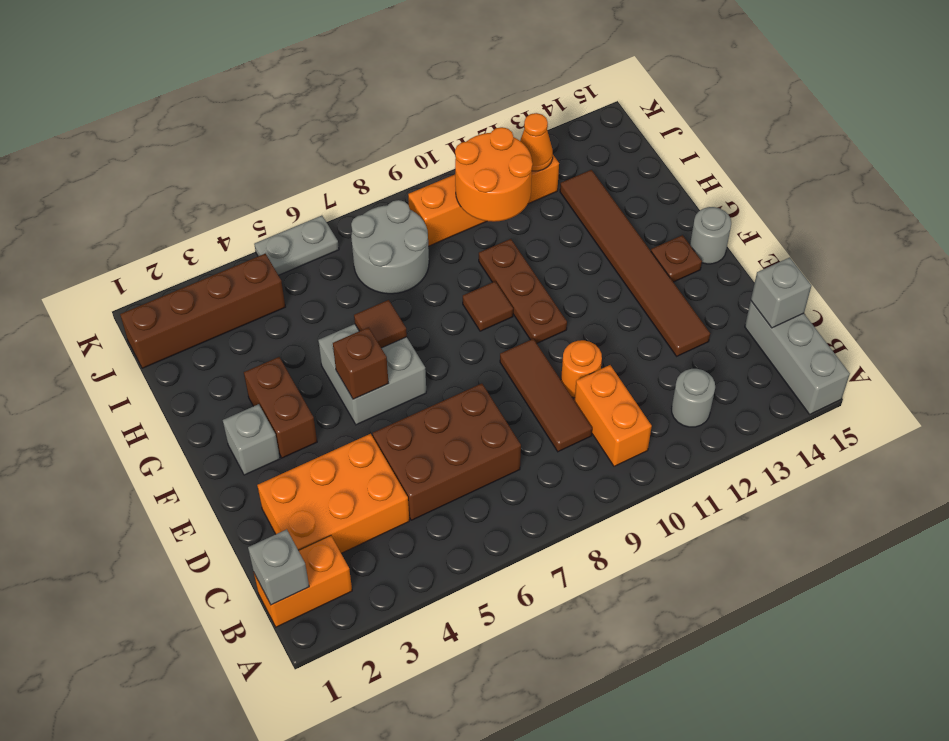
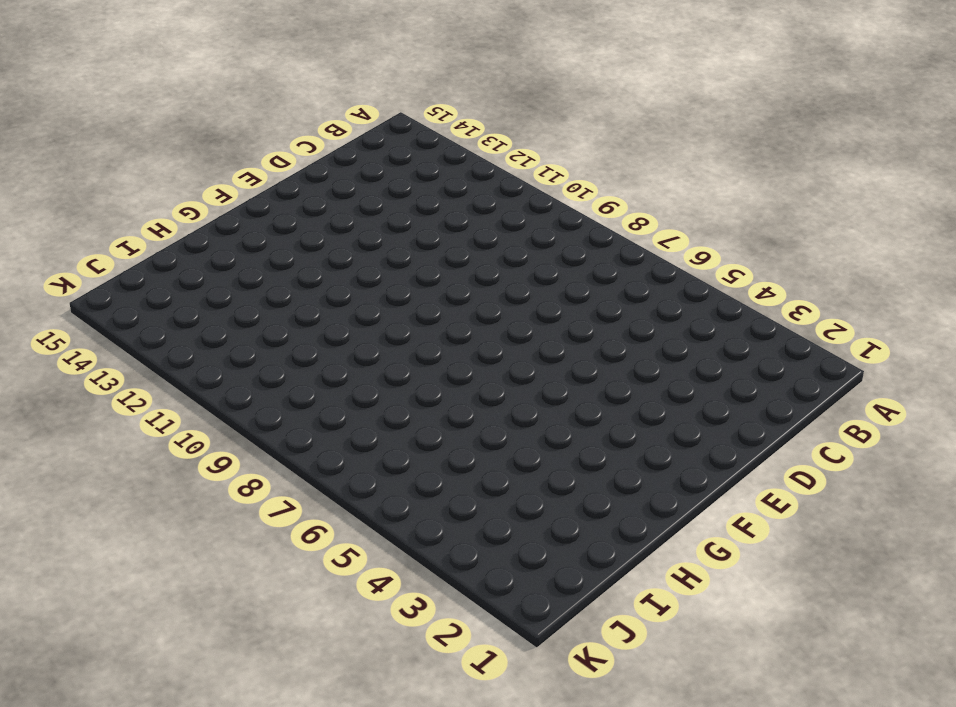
none -> grey brick A15:C15 level 1
none -> orange brick B1:B2 level 1
none -> orange brick B10:C10 level 1

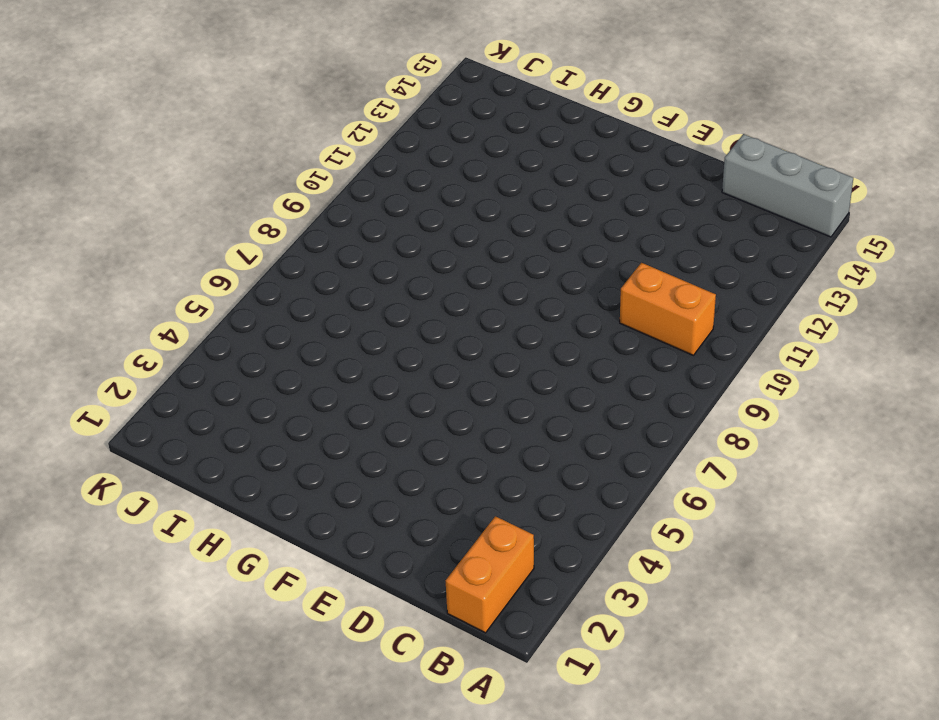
none -> grey round brick B12 level 1
none -> orange brick C2:D4 level 1
none -> brown brick C5:D7 level 1

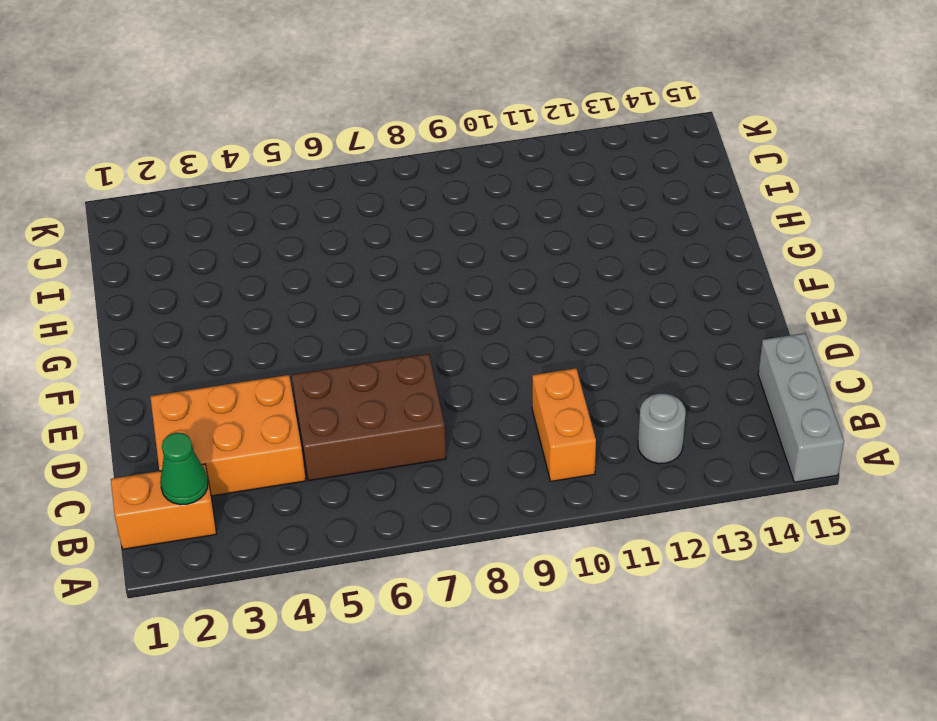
green cone B2 level 2 -> none
none -> brown tile C9:E9 level 1
none -> orange round brick D10 level 1
none -> brown tile D13:I13 level 1

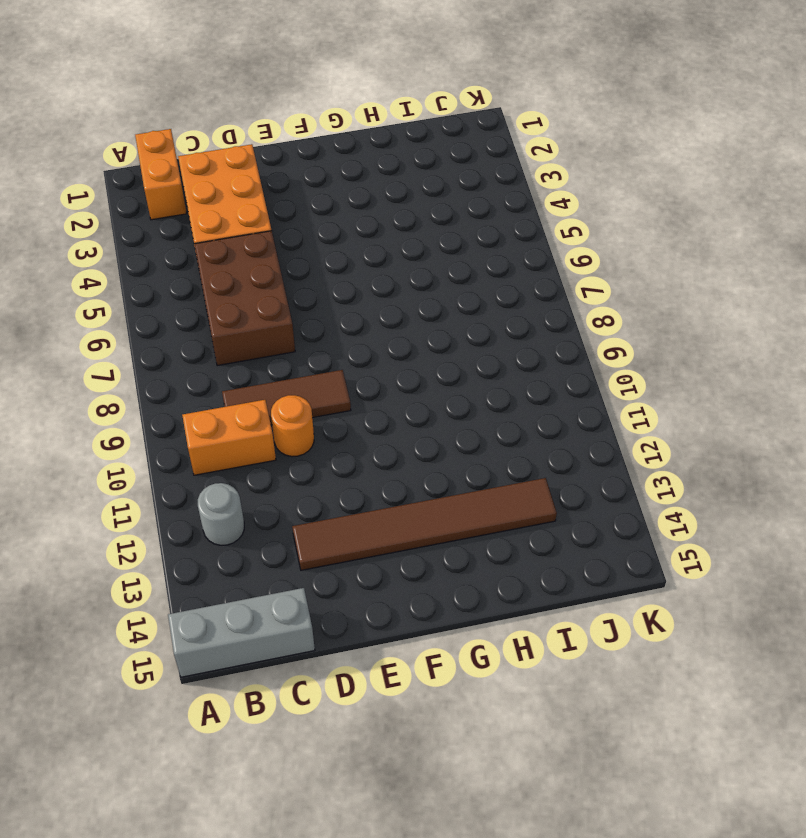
none -> grey brick F2 level 1
none -> brown brick F3:G3 level 1
none -> grey brick F5:G6 level 1

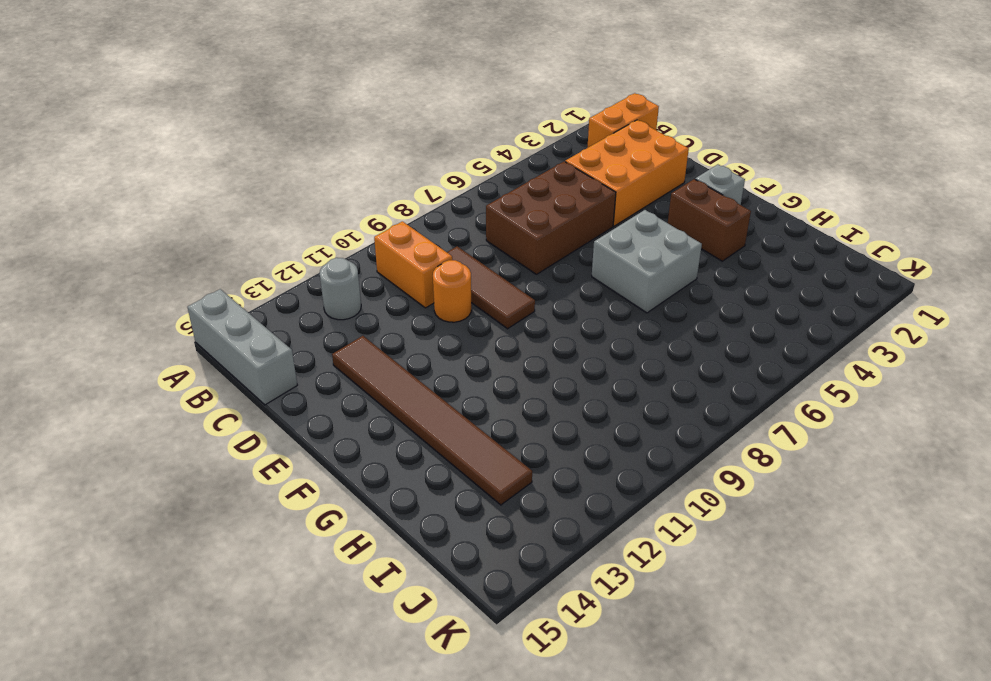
none -> brown plate F10:H10 level 1
none -> brown plate F14 level 1
none -> grey round brick F15 level 1

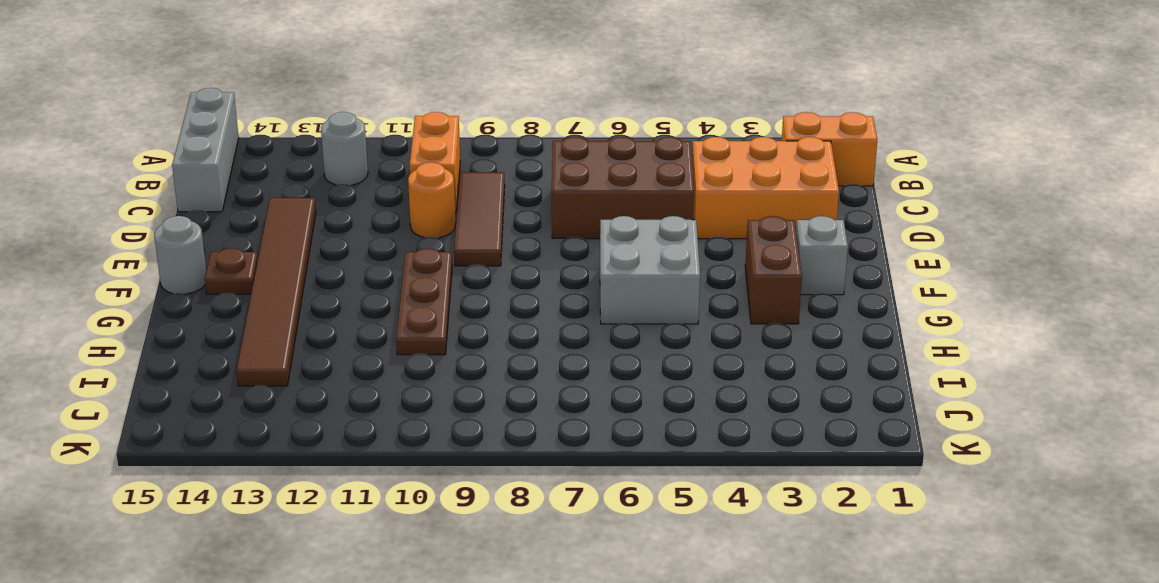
none -> brown tile G9 level 1
none -> grey round brick I7:J8 level 1
none -> brown brick J1:J4 level 1

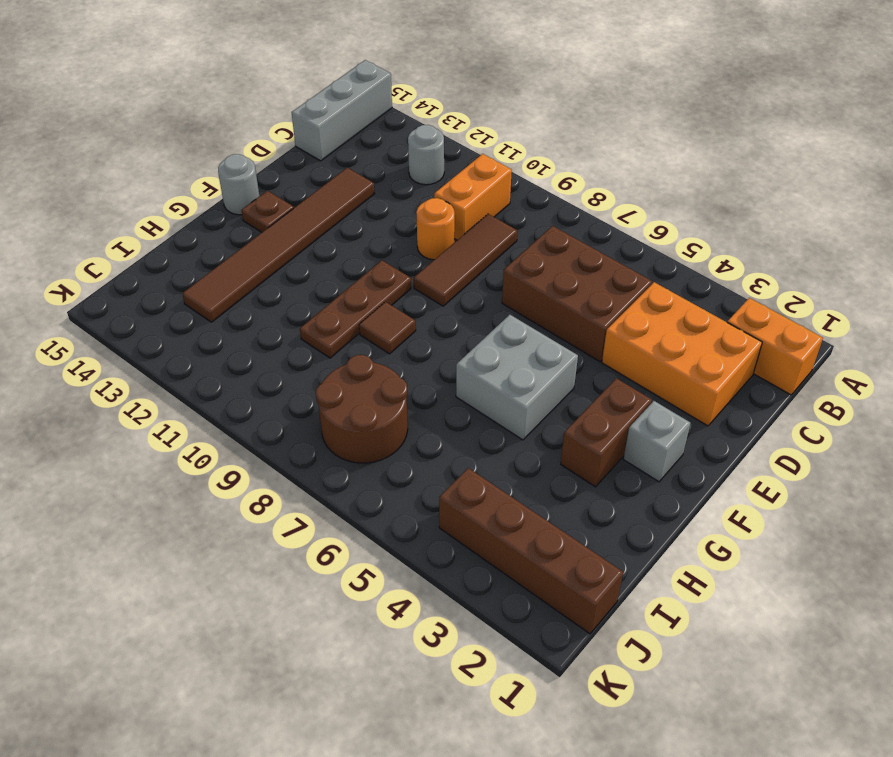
brown round brick I7:J8 level 1 -> grey round brick I7:J8 level 1
none -> orange brick J9:J12 level 1
none -> grey plate K5:K6 level 1
none -> grey brick B1 level 2

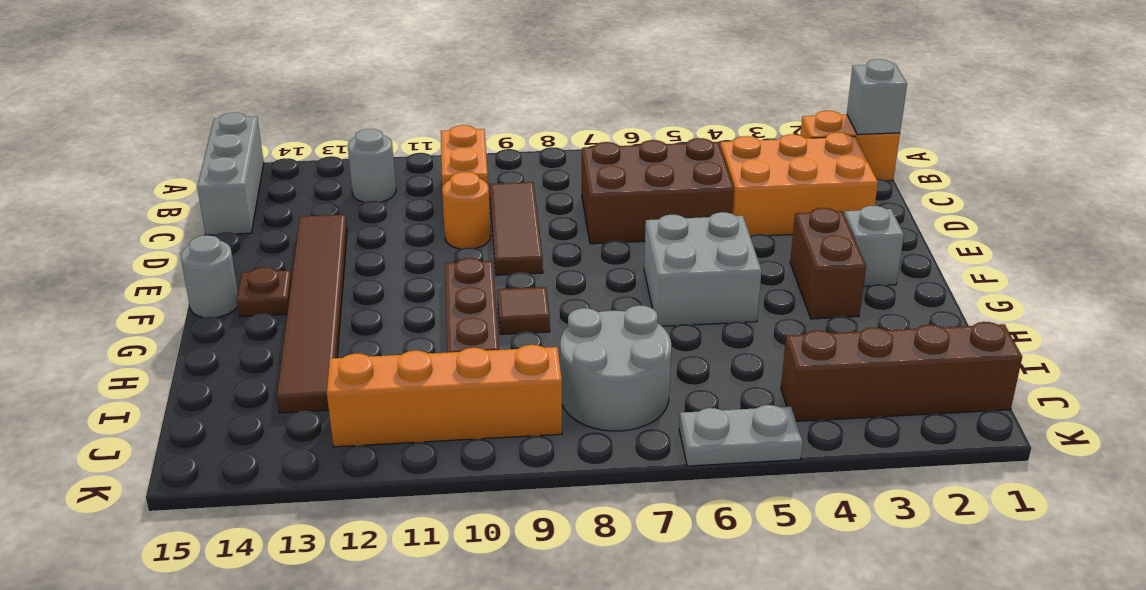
none -> grey brick C15 level 2
none -> brown brick F5 level 2
none -> brown tile G6 level 2

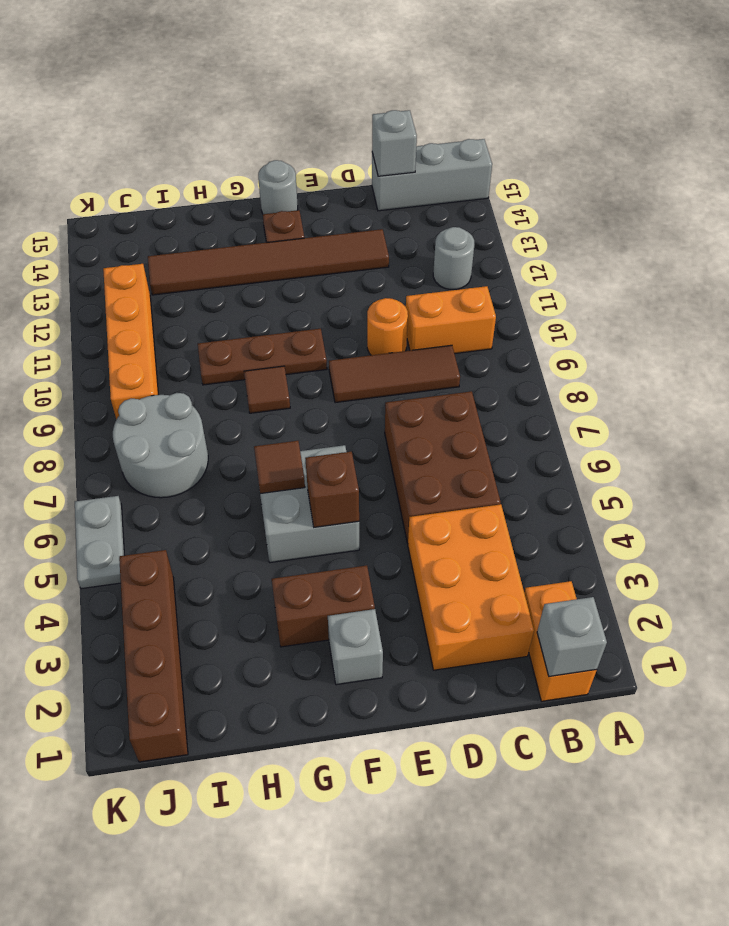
none -> orange round brick I10:J11 level 2
none -> orange cone J12 level 2

